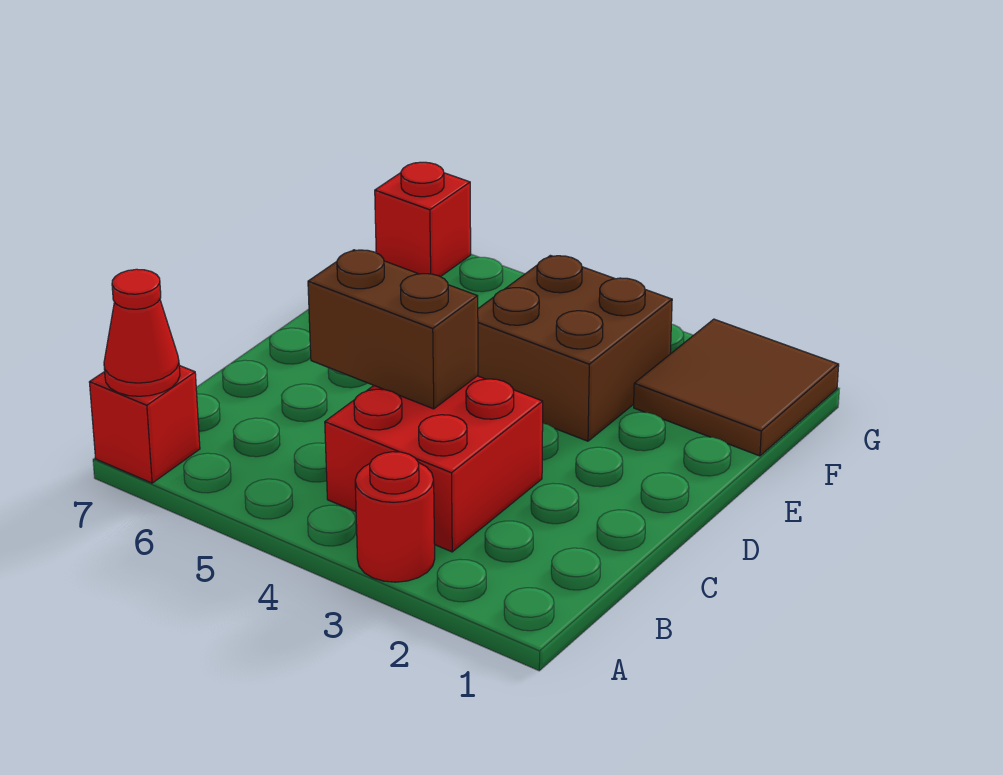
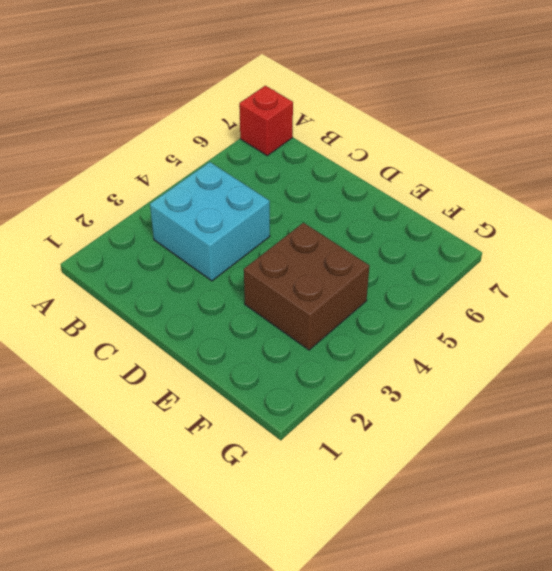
cyan brick B3:C4 level 1 -> red brick B3:C4 level 1
none -> red round brick A3 level 1
none -> brown tile F1:G2 level 1

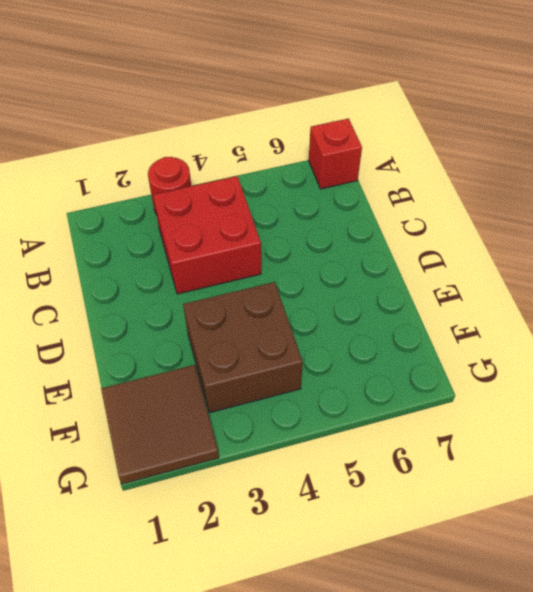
none -> red brick G7 level 1
none -> red cone A7 level 2

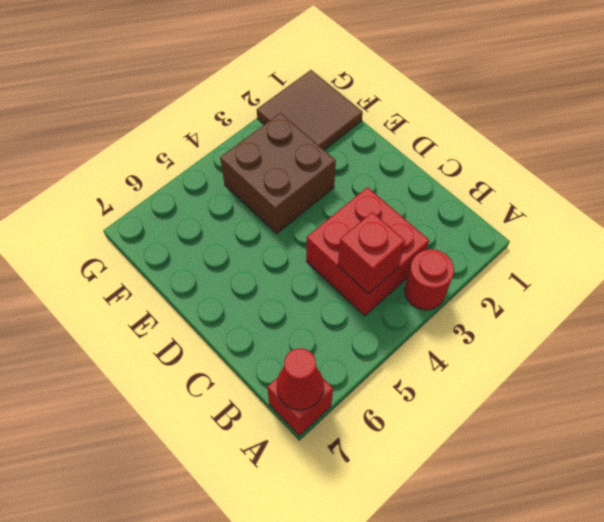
red brick B4 level 2 -> red brick G7 level 1
none -> brown brick C4:C5 level 2

